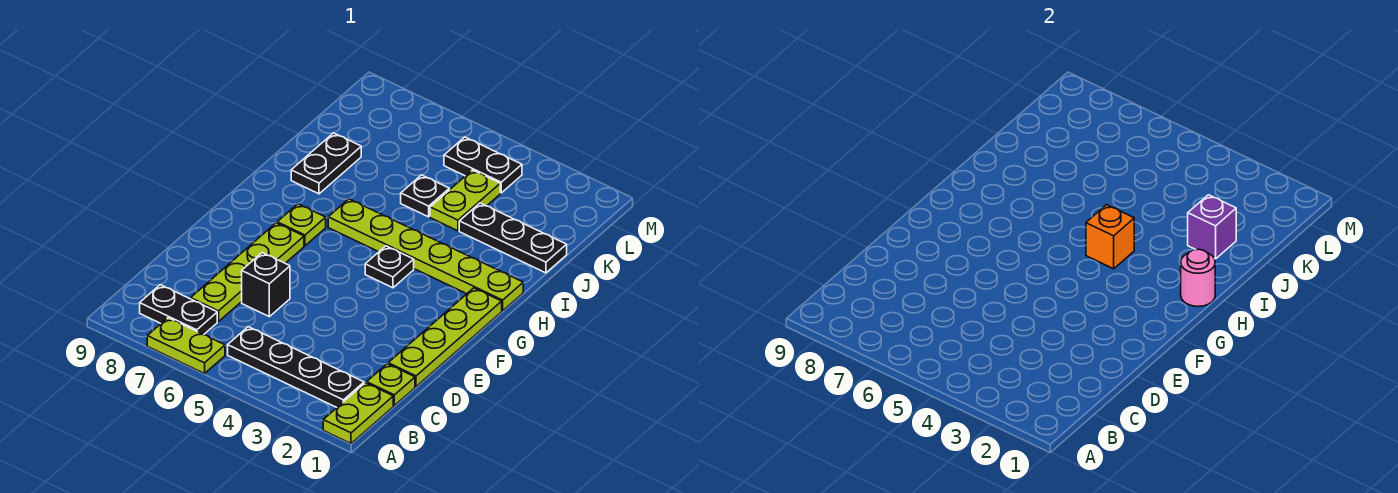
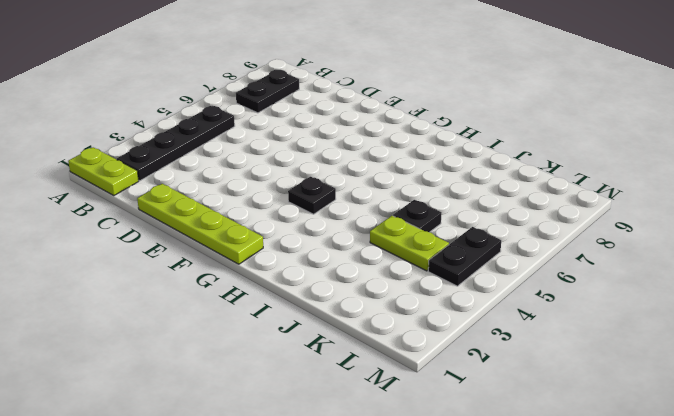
none -> lime plate A6:A7 level 1
none -> lime plate C1 level 1
none -> lime plate C7:F7 level 1

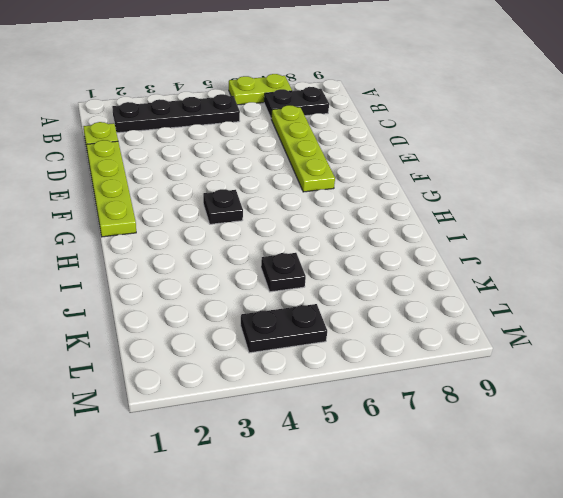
none -> lime plate A1:B1 level 1
none -> black brick D6 level 1
none -> lime plate G7 level 1

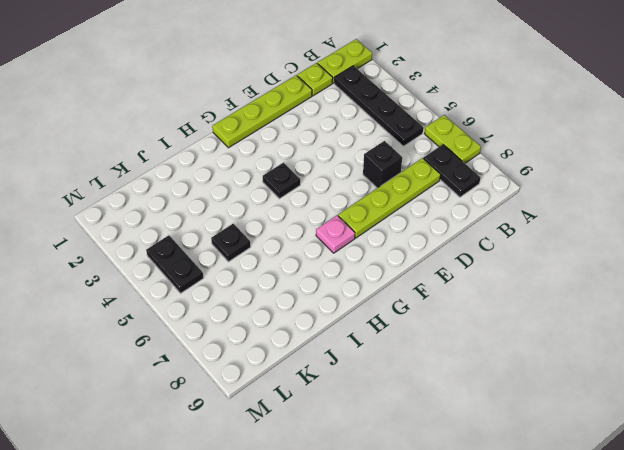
pink plate G7 level 1 -> lime plate G7 level 1
none -> lime plate H1:H6 level 1
none -> black plate I8:J8 level 1
none -> black plate J1:J3 level 1

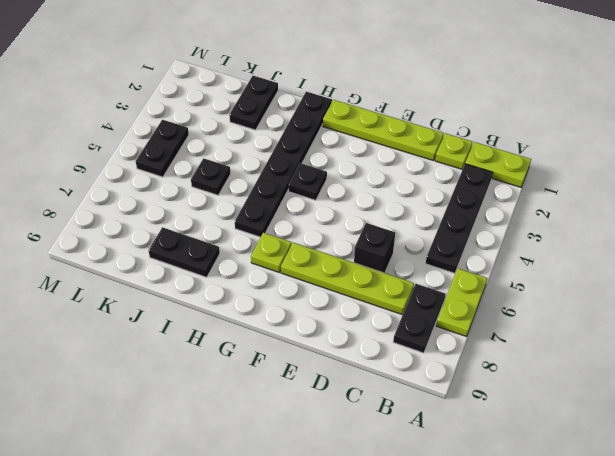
black plate H1:H6 level 1 -> lime plate H1:H6 level 1
black plate J1:J2 level 1 -> black plate J1:J3 level 1
none -> lime plate J4:K4 level 1
none -> pink round brick H1 level 2
none -> orange brick H4 level 2

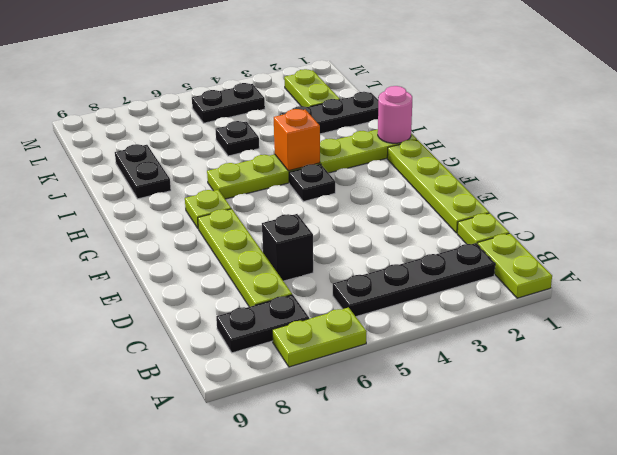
lime plate K2:L2 level 1 -> lime plate J4:K4 level 1
none -> purple brick J2 level 2

